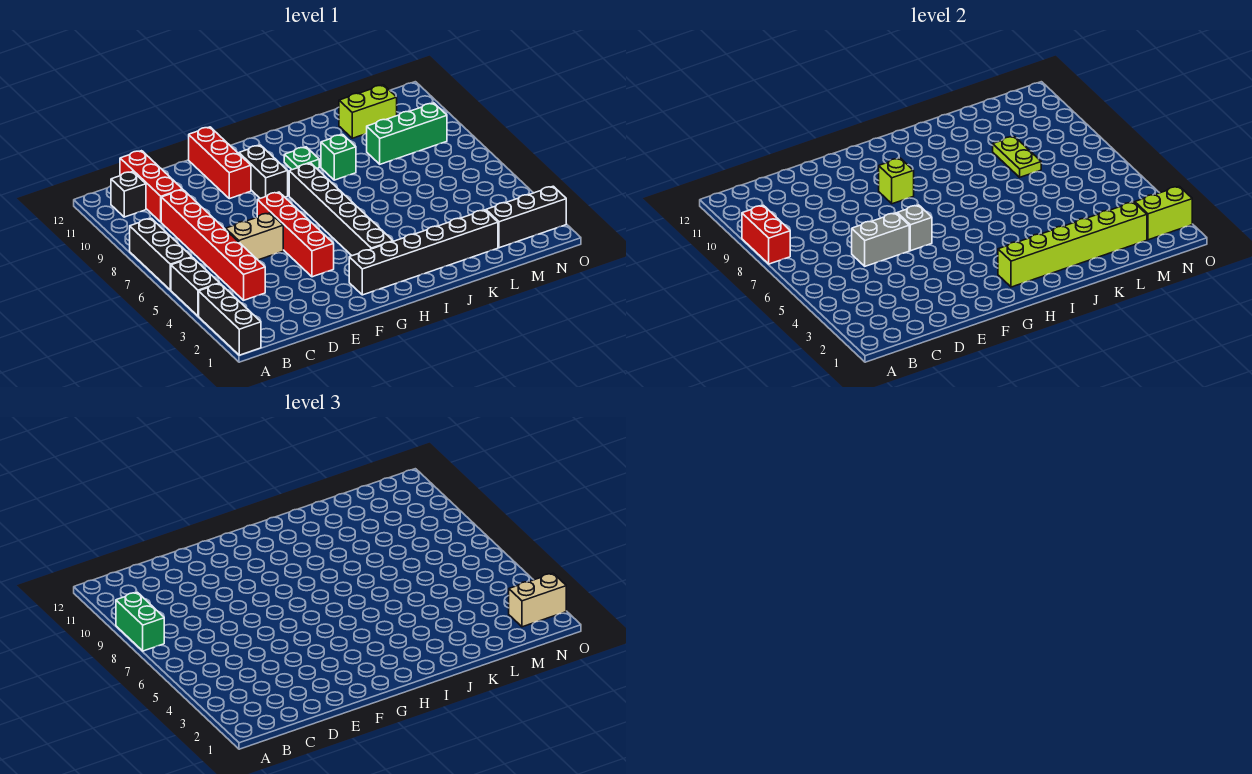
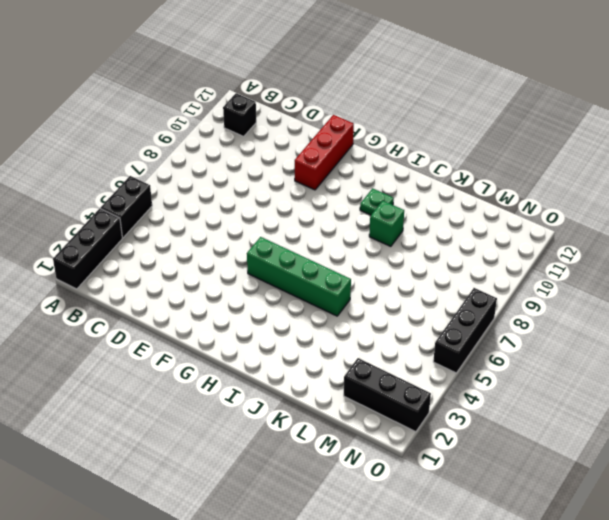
green brick G5:J5 level 1 -> black brick H3:H8 level 1
black brick O5:O7 level 1 -> black brick A6:A8 level 1
none -> red brick C4:C9 level 1
none -> red brick C10:C12 level 1
none -> tan brick D6:E6 level 1

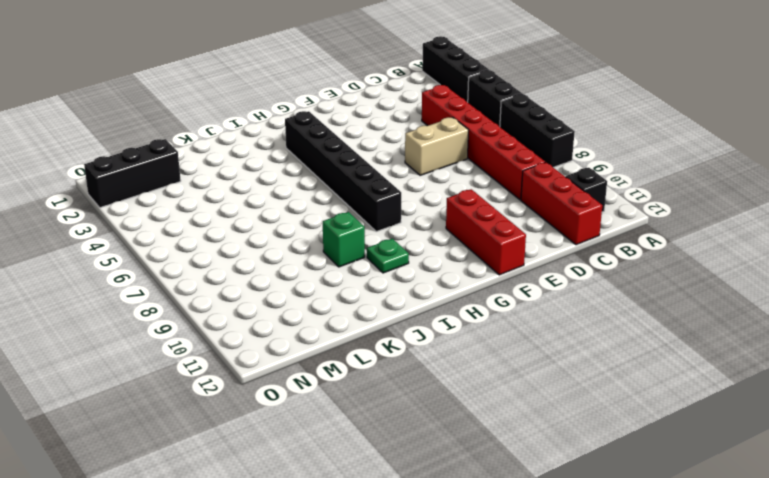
none -> red brick F4:F7 level 1
none -> black brick G2:L2 level 1
none -> black brick G9:G10 level 1

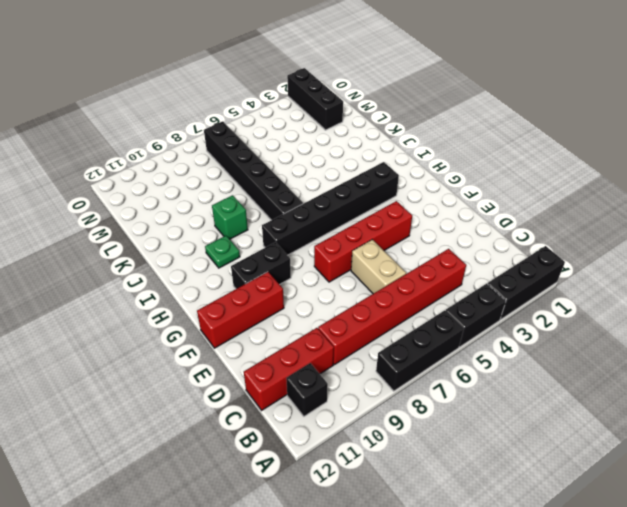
black brick I7:N7 level 1 -> black brick G2:L2 level 1
none -> green brick L9:N9 level 1
none -> lime brick L11:M11 level 1
none -> red brick A8:A9 level 2

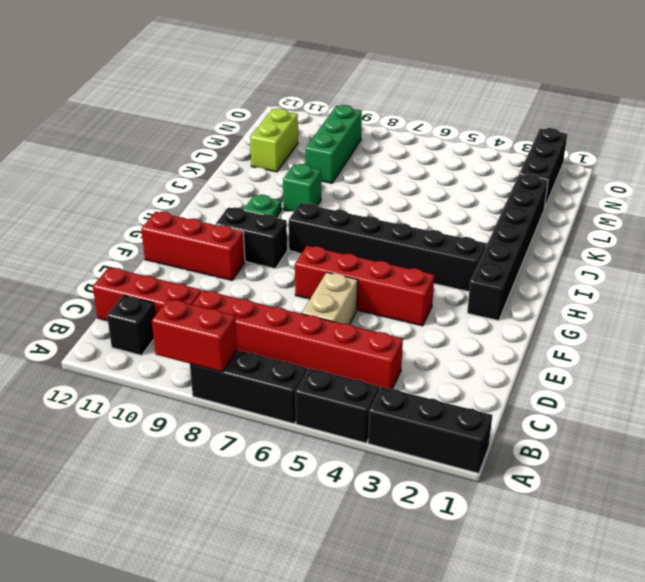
none -> grey brick D6:E6 level 2
none -> grey brick F6 level 2
none -> lime brick G9 level 2

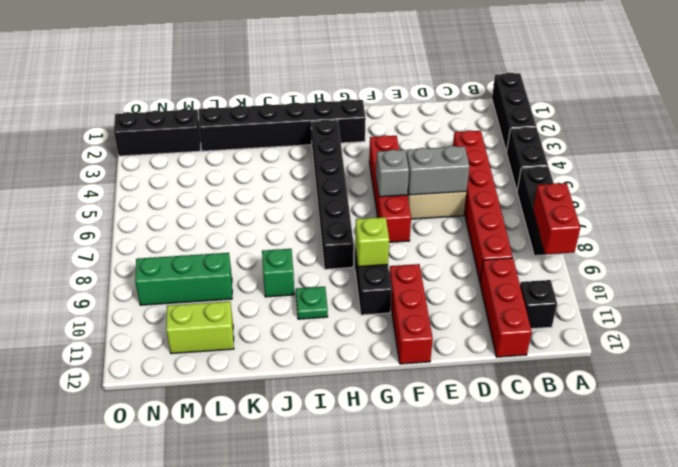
none -> lime brick H2:M2 level 2
none -> lime plate L8:L9 level 2
none -> lime brick N2:O2 level 2

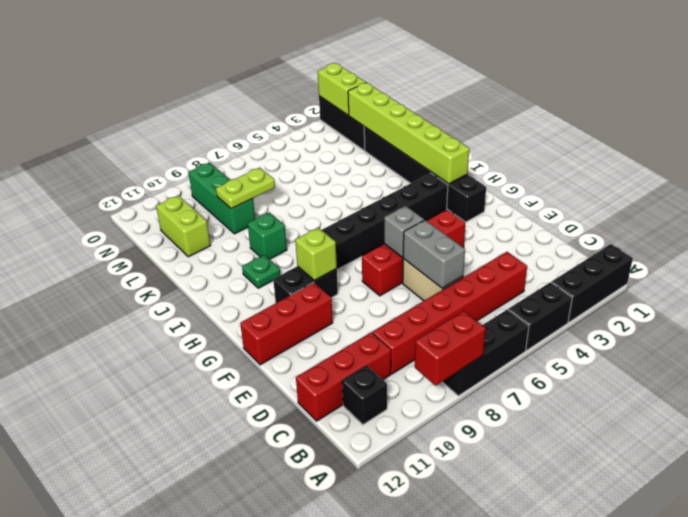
none -> green brick A8:A9 level 3
none -> tan brick N2:O2 level 3

